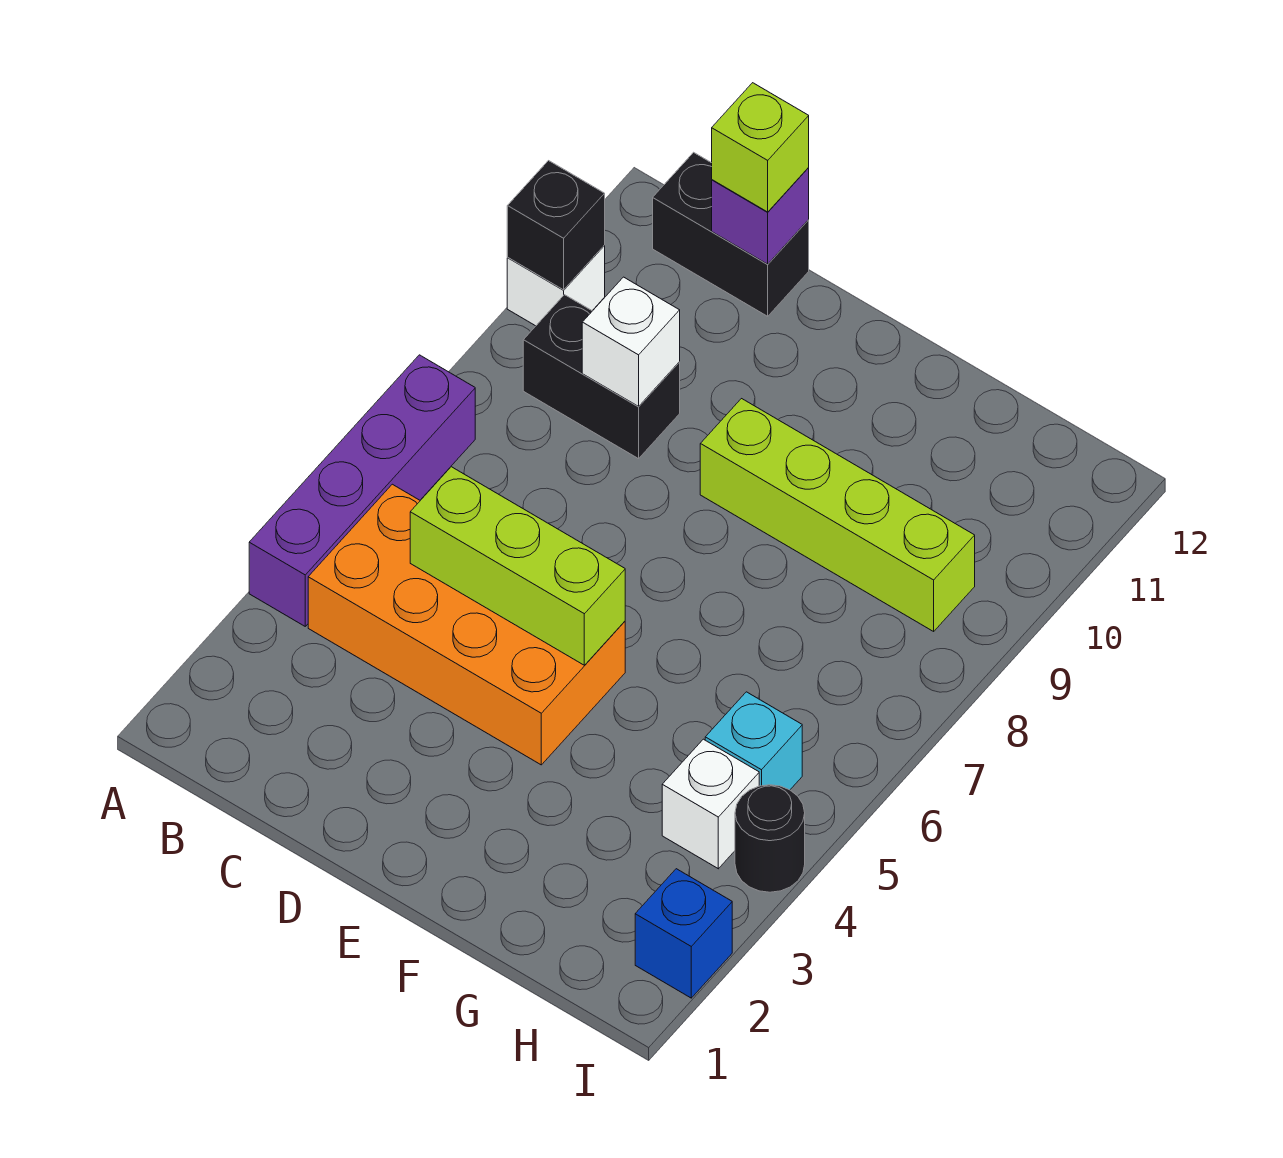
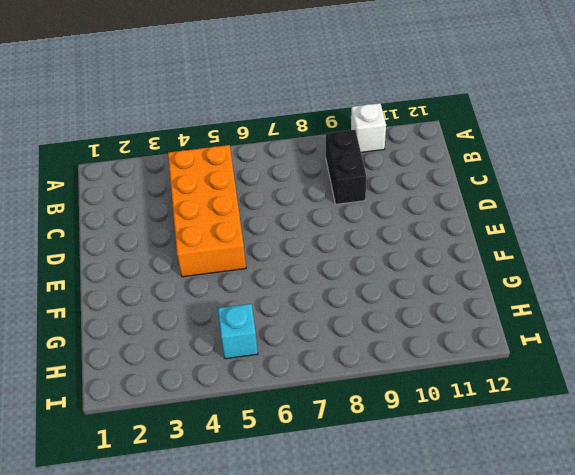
none -> purple brick A4:A7 level 1
none -> black brick B12:C12 level 1
none -> lime brick E9:H9 level 1

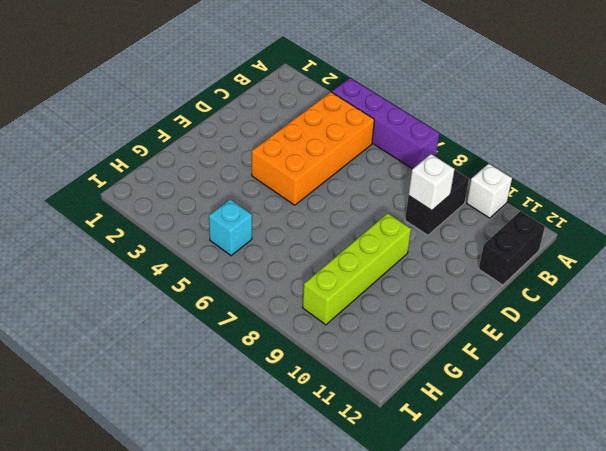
none -> white brick H4 level 1
none -> blue brick I2 level 1
none -> black round brick I4 level 1

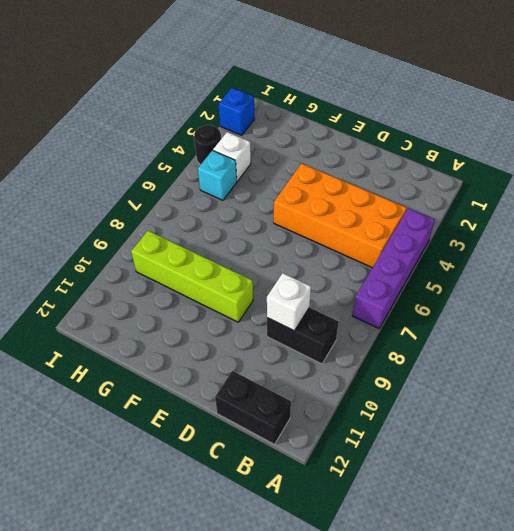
none -> white brick A10 level 1
none -> black brick A10 level 2
none -> lime brick C5:E5 level 2

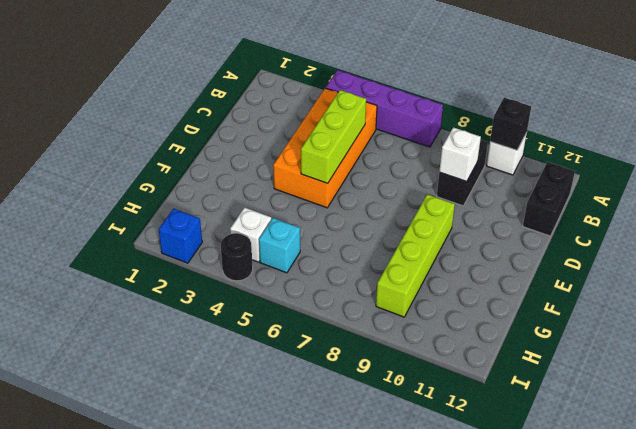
none -> purple brick C12 level 2
none -> lime brick C12 level 3

